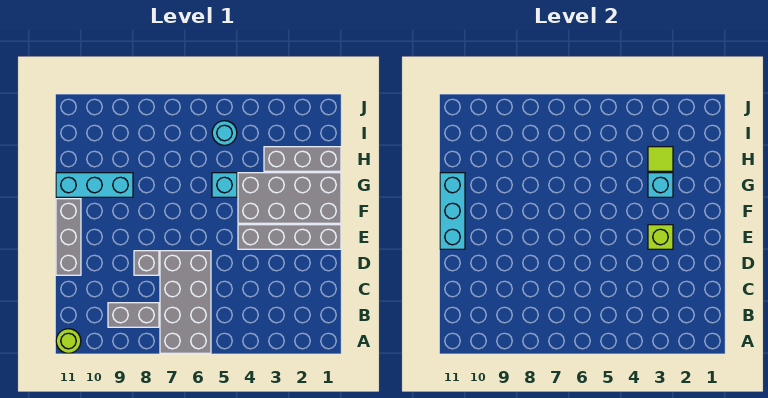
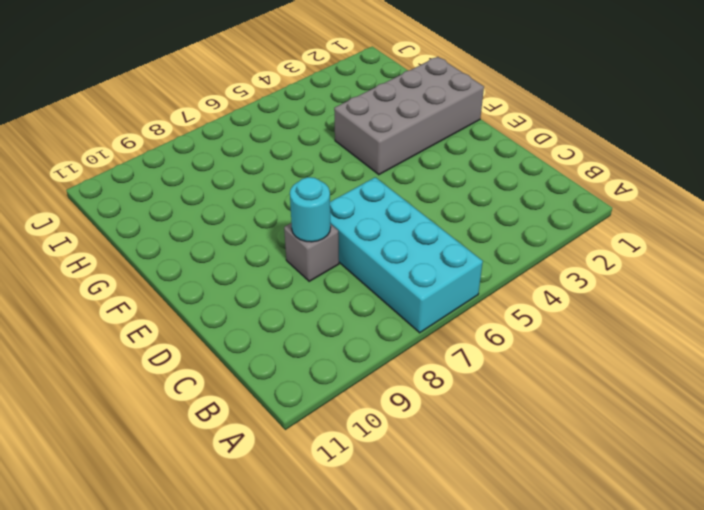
cyan brick A6:D7 level 1 -> grey brick A6:D7 level 1
cyan round brick D8 level 2 -> cyan round brick I5 level 1
none -> lime round brick A11 level 1
none -> grey brick B8:B9 level 1
none -> grey brick D11:F11 level 1

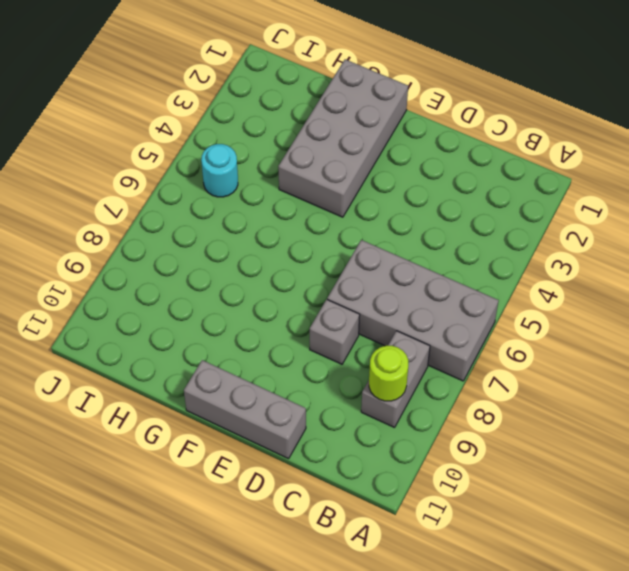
lime round brick B9 level 2 -> lime round brick A11 level 1
none -> grey brick E1:E4 level 1
none -> cyan brick G5 level 1
none -> cyan brick G9:G11 level 1

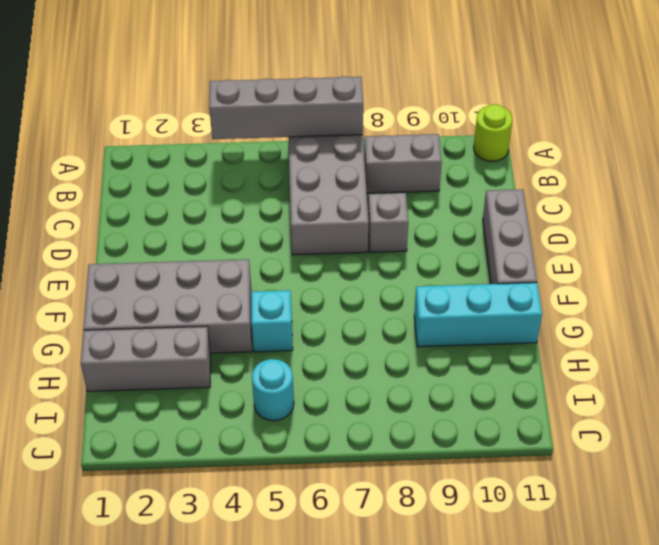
grey brick A4:A7 level 2 -> grey brick E1:E4 level 1
none -> lime brick E3 level 2
none -> cyan brick E11:G11 level 2
none -> cyan brick G3 level 2

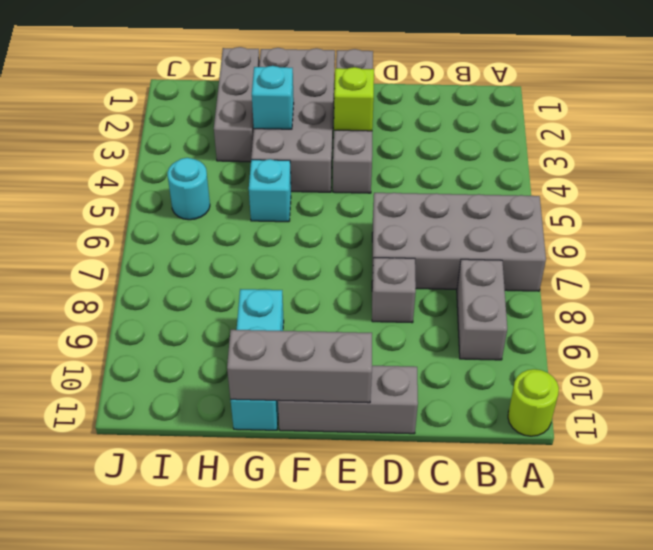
grey brick E11:G11 level 2 -> cyan brick E11:G11 level 2
none -> lime tile H3 level 2

